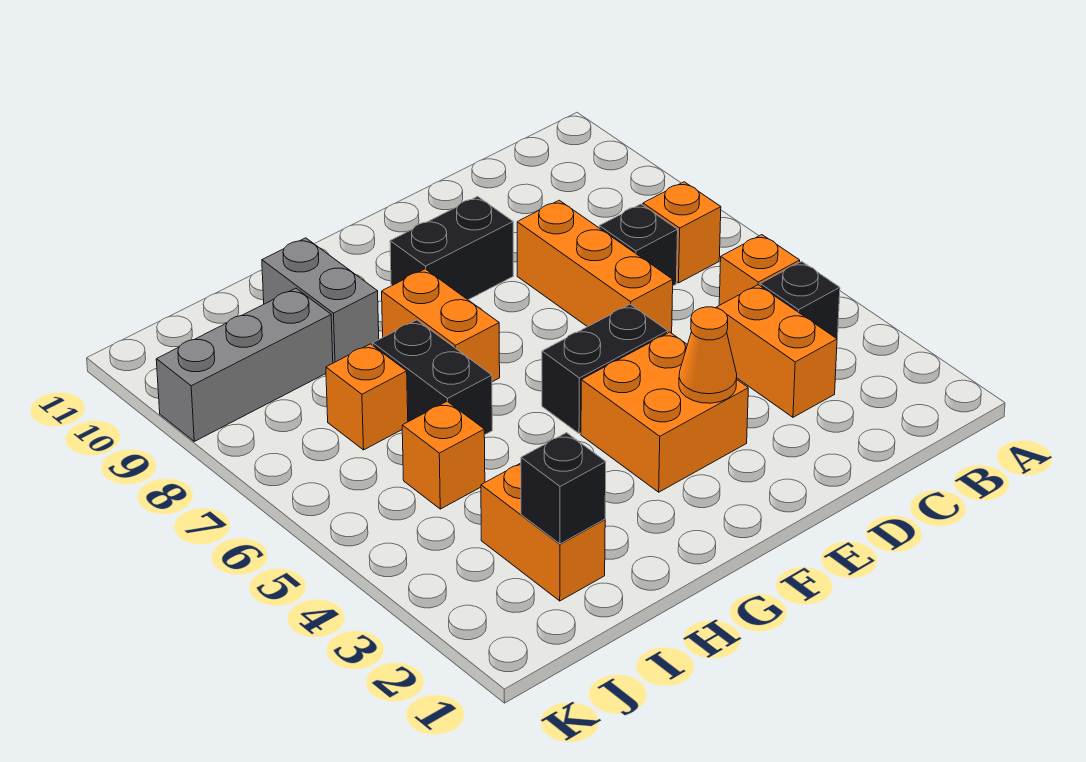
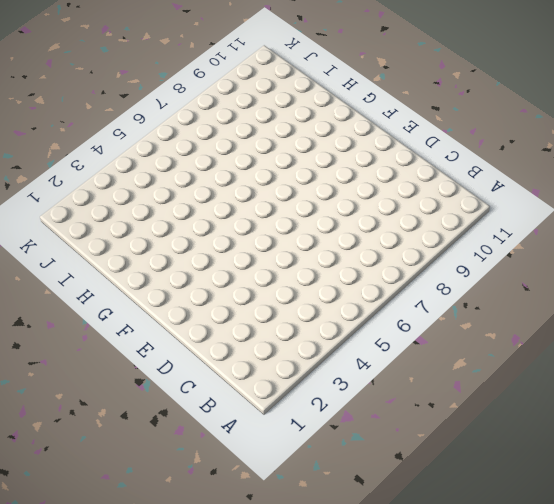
none -> black brick B4 level 1
none -> orange brick B5 level 1
none -> orange brick B7 level 1

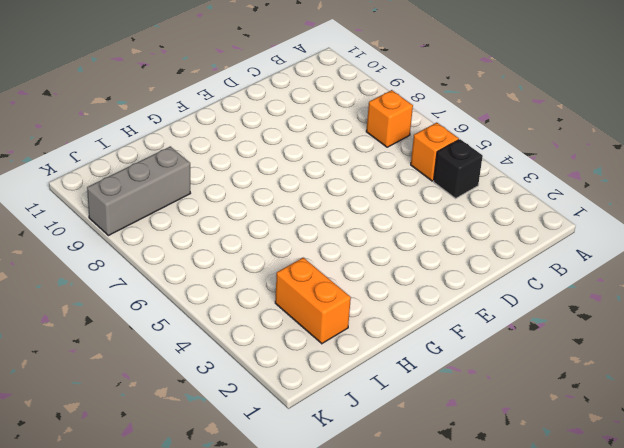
none -> orange brick C3:C4 level 1
none -> black brick C7 level 1
none -> orange brick D6:D8 level 1

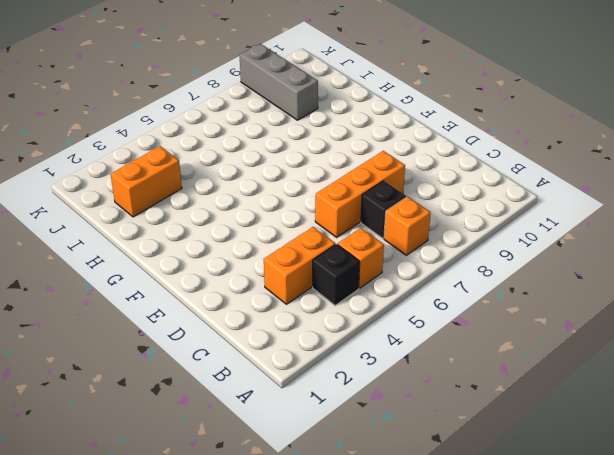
none -> orange brick E3:F4 level 1
none -> black brick E5:F5 level 1
none -> black brick E9:F9 level 1

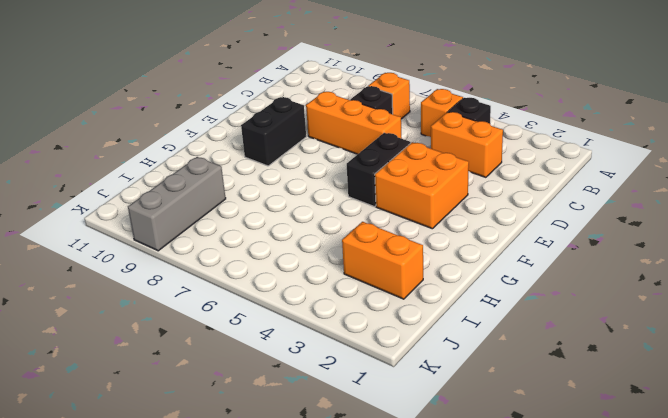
none -> orange brick G7:G8 level 1
none -> black brick H6:H7 level 1
none -> grey brick H9:H10 level 1

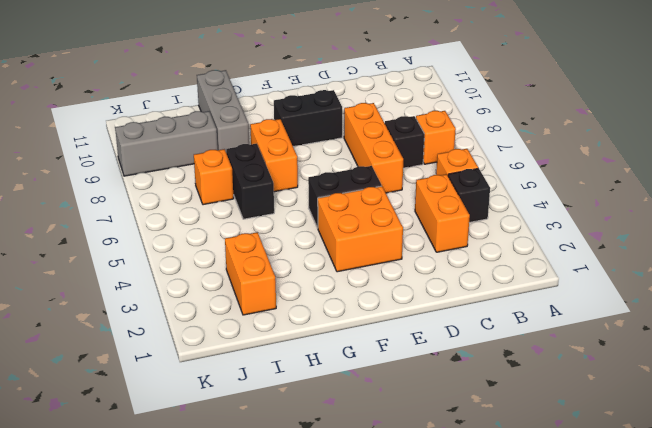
grey brick H9:H11 level 1 -> grey brick H9:H10 level 1
none -> orange brick I5 level 1
none -> orange cone E3 level 2
none -> black brick I2 level 2

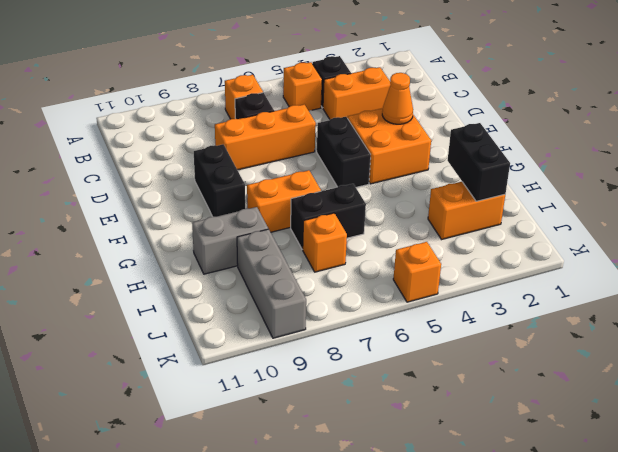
black brick H2:I2 level 2 -> black brick I2 level 2
orange brick K5 level 1 -> orange brick I5 level 1

